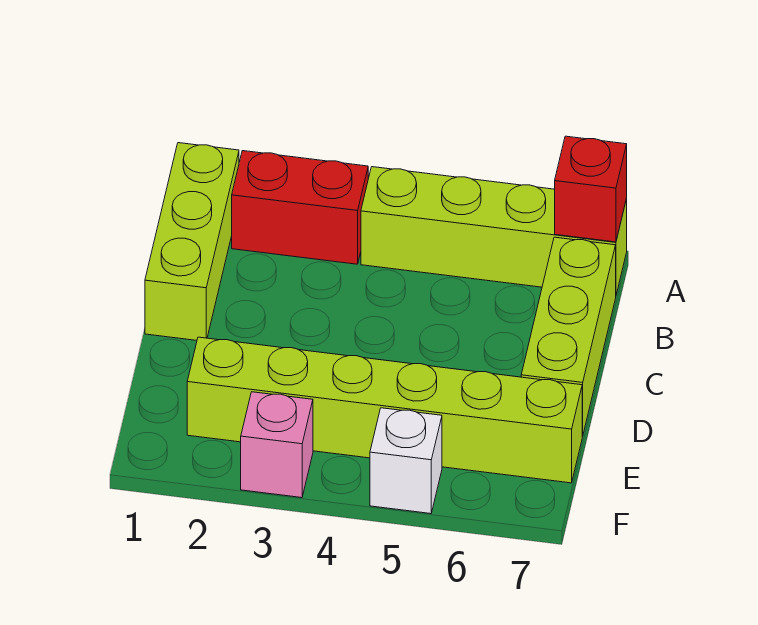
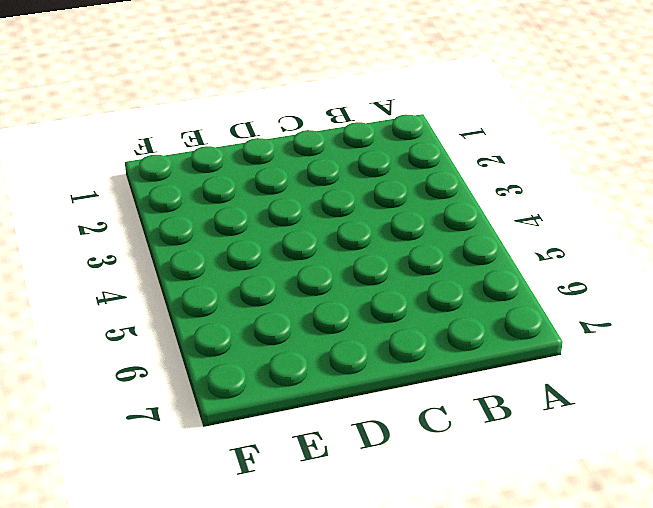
none -> lime brick A1:C1 level 1
none -> red brick A2:A3 level 1

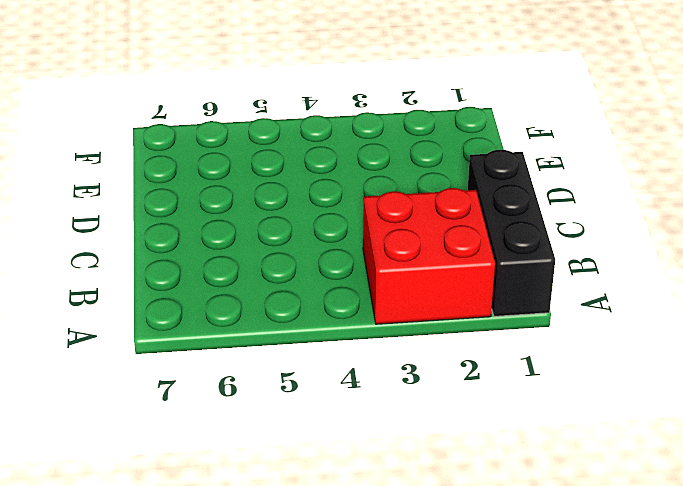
black brick A1:C1 level 1 -> lime brick A1:C1 level 1
red brick A2:B3 level 1 -> red brick A2:A3 level 1
none -> lime brick A4:A7 level 1
none -> lime brick B7:D7 level 1

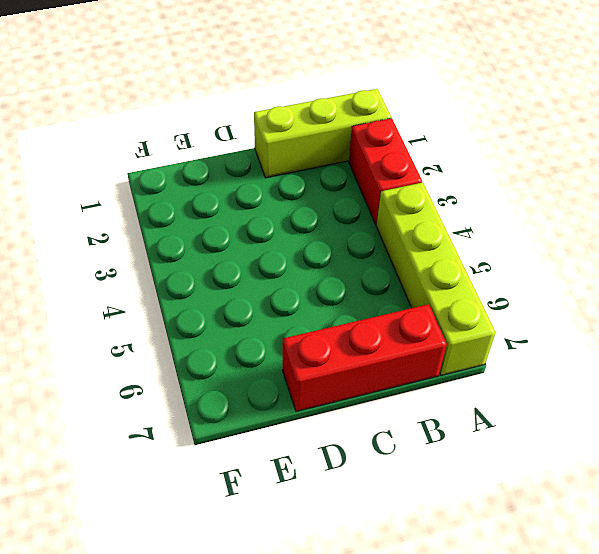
red brick B7:D7 level 1 -> lime brick B7:D7 level 1
none -> lime brick E2:E7 level 1
none -> pink brick F3 level 1

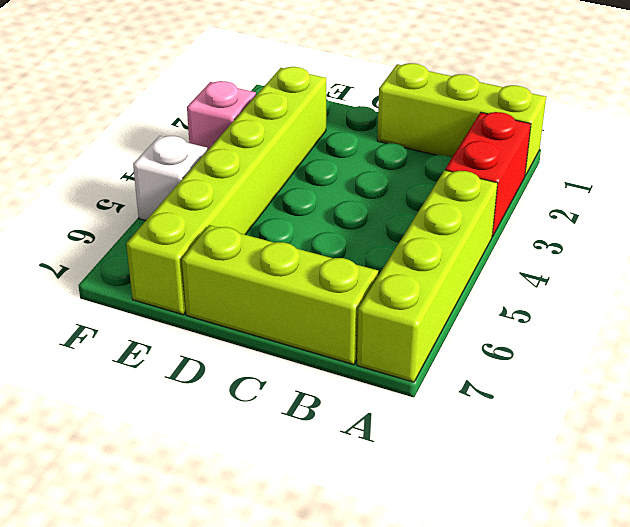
none -> red brick A7 level 2

